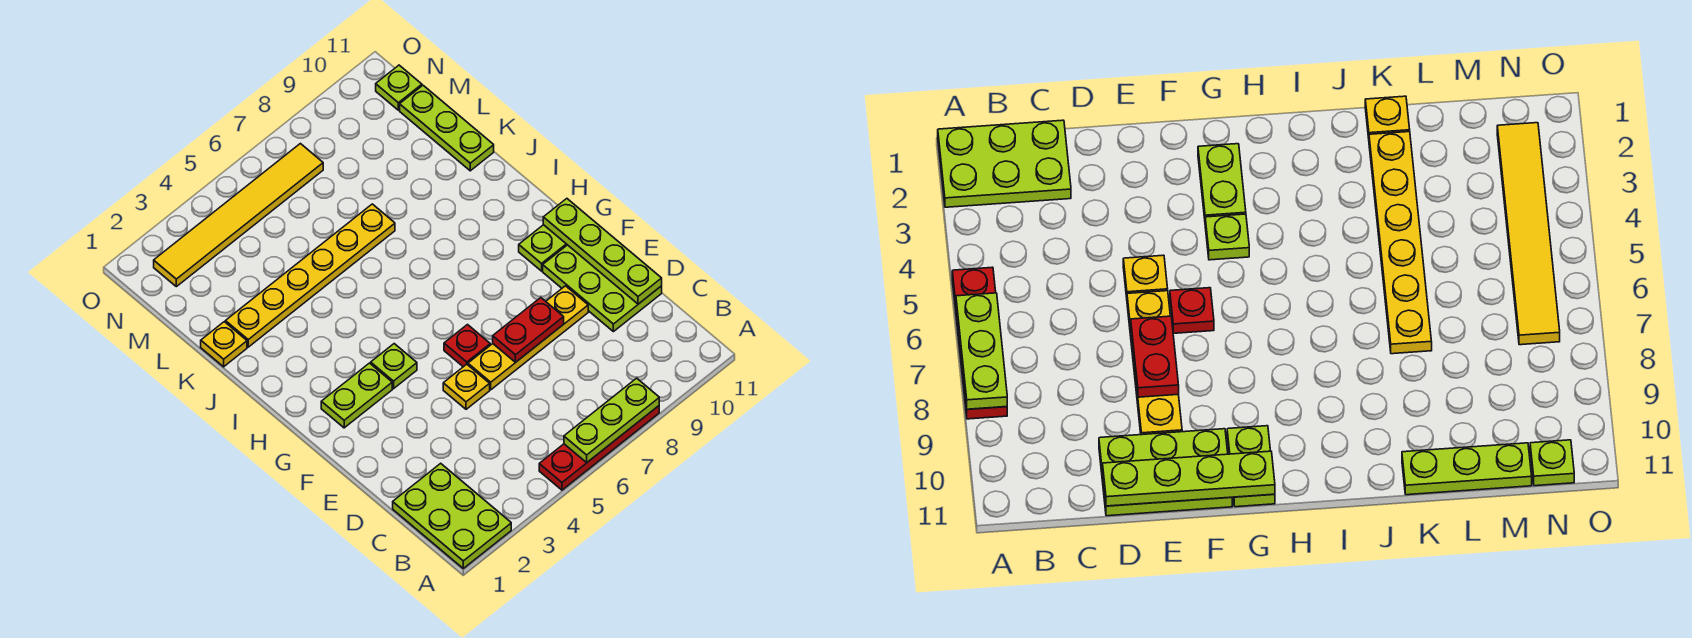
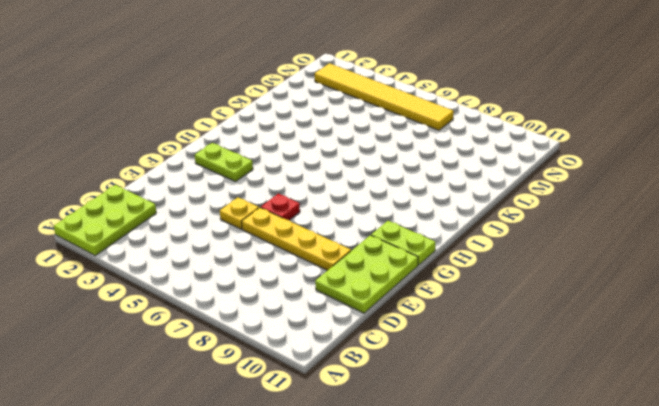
none -> red plate A5:A8 level 1
none -> lime plate G4 level 1
none -> yellow plate K1 level 1

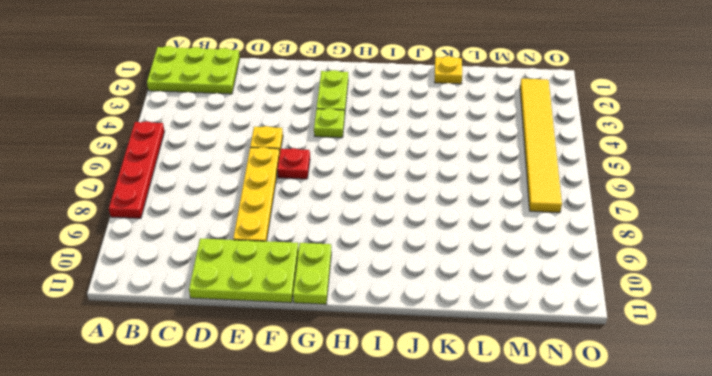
none -> yellow plate K2:K7 level 1
none -> lime plate K11:M11 level 1
none -> lime plate N11 level 1

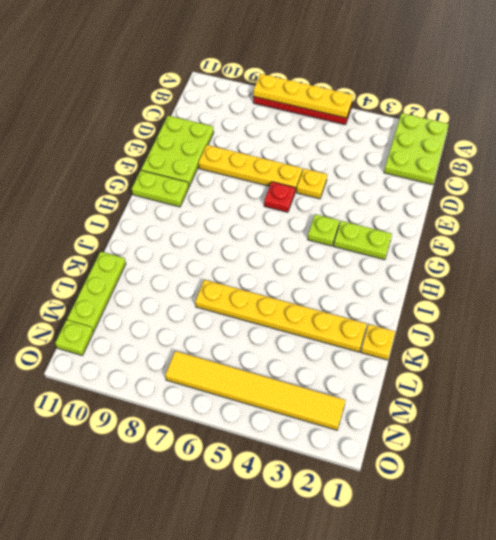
yellow plate A5:A8 level 2 -> lime plate A6:A8 level 2
none -> lime plate D11:G11 level 2
none -> red plate E7:E8 level 2

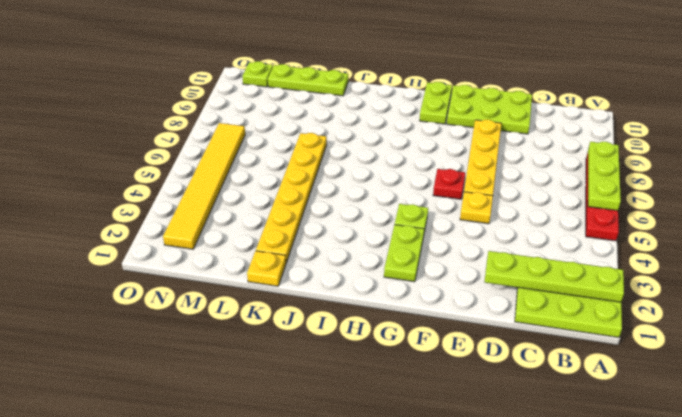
lime plate A2:D2 level 2 -> lime plate D11:G11 level 2
none -> red plate E7:E8 level 2

